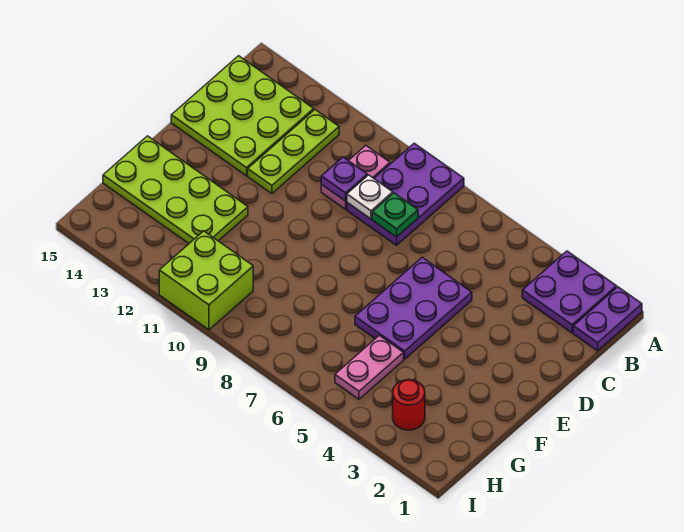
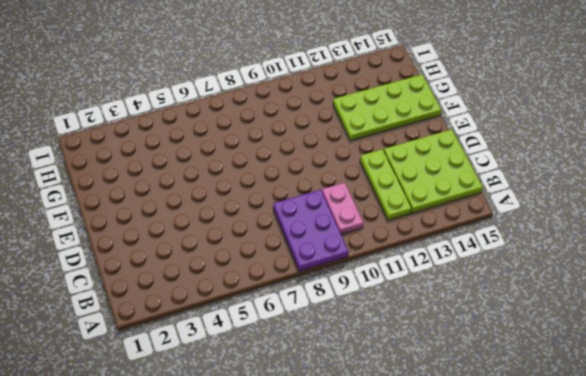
none -> purple plate A1:B1 level 1
none -> purple plate A2:B3 level 1
none -> purple plate D5:F6 level 1

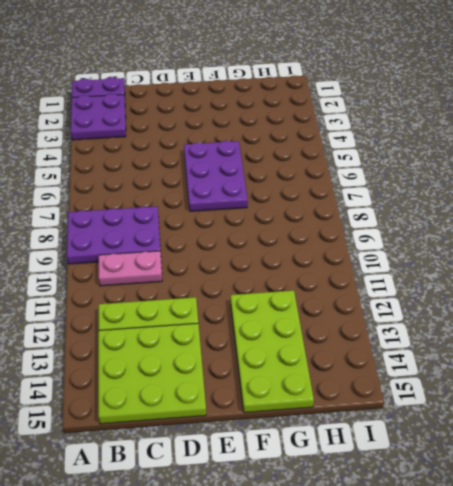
purple plate E5:F7 level 1 -> purple plate D5:F6 level 1
none -> pink plate G5:H5 level 1
none -> red round brick H3 level 1
none -> lime brick H10:I11 level 1

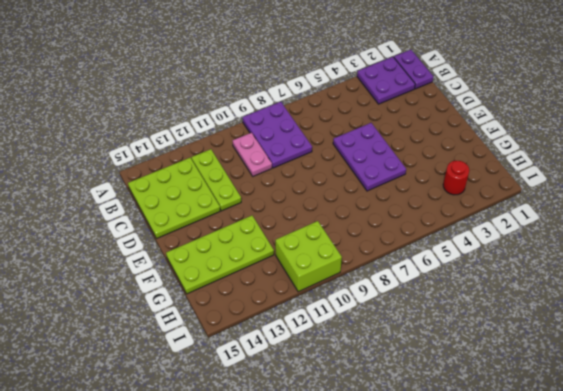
none -> pink plate G5:H5 level 1
none -> green plate C8 level 2
none -> white plate C9 level 2

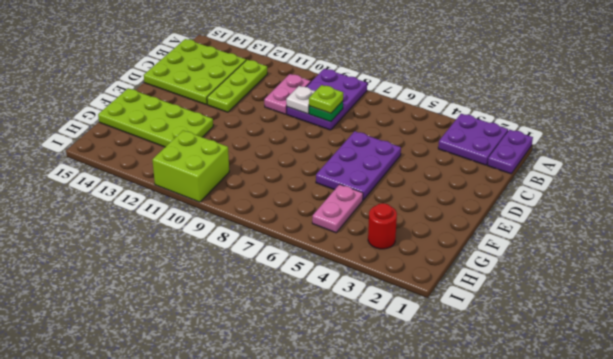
lime plate C8 level 3 -> none
none -> purple plate C10 level 2

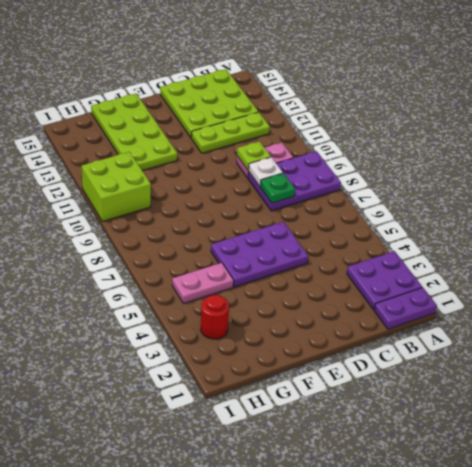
lime plate C10 level 2 -> purple plate C10 level 2

